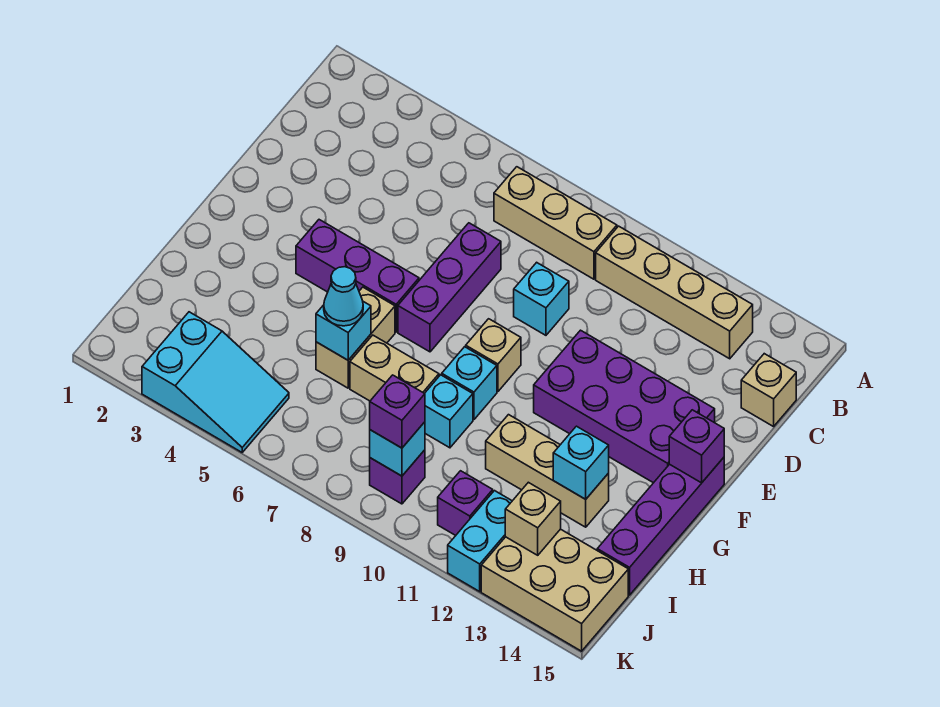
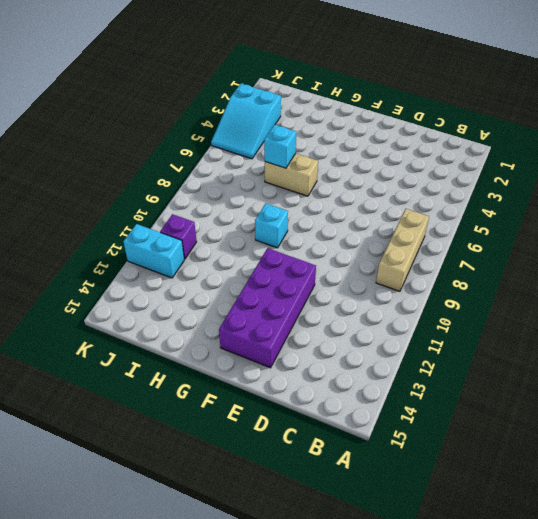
none -> tan brick B10:B13 level 1
none -> tan brick C15 level 1
none -> purple brick D7:F7 level 1

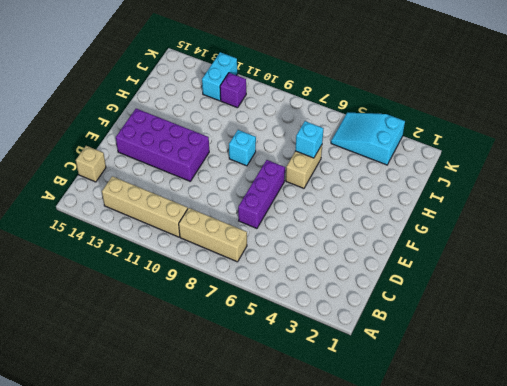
none -> cyan brick D9 level 1
none -> purple brick F4:F6 level 1
none -> tan brick F9 level 1

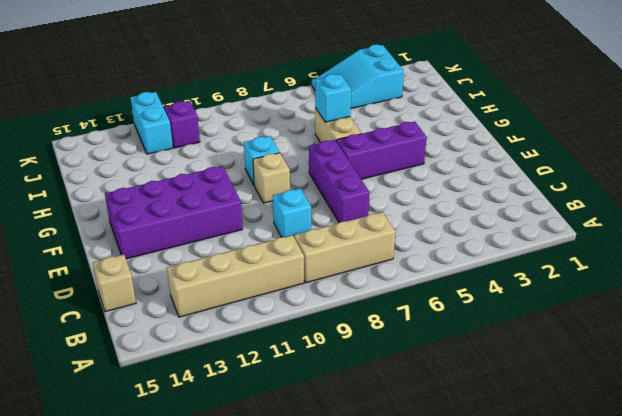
none -> purple brick F15:I15 level 1
none -> tan brick H7:H8 level 1
none -> cyan brick H9 level 1

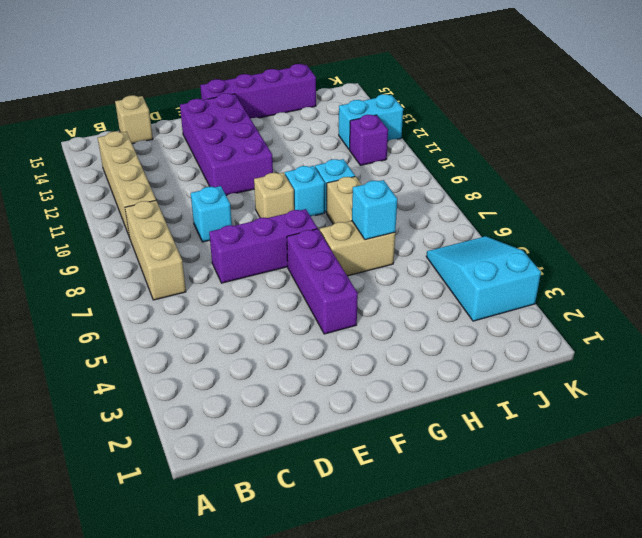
none -> tan brick H11:H13 level 1
none -> purple brick J9 level 1
none -> tan brick J13:K15 level 1

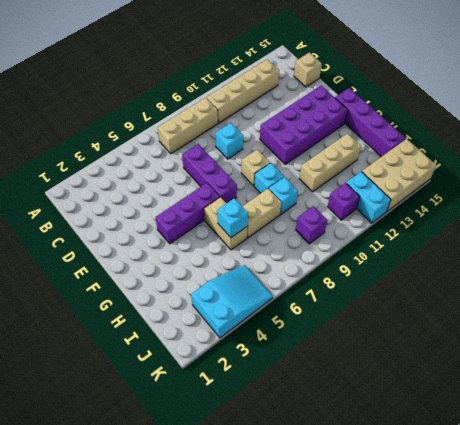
none -> purple brick F15 level 2
none -> cyan brick H13 level 2
none -> cyan brick J9 level 2

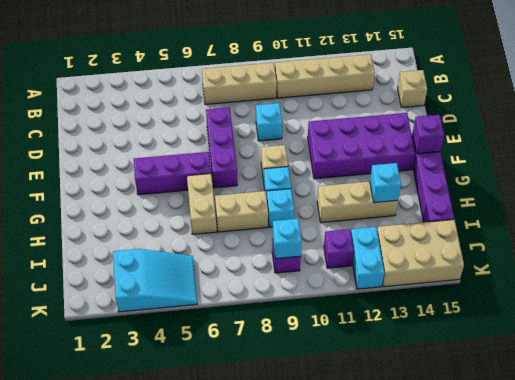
none -> cyan brick H6 level 2
none -> tan brick J13 level 2
none -> cyan cone H6 level 3

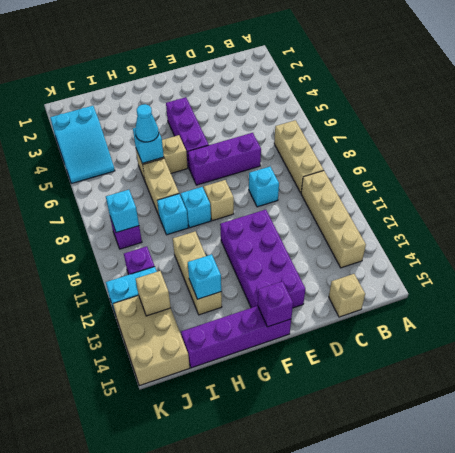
none -> purple brick J9 level 3

